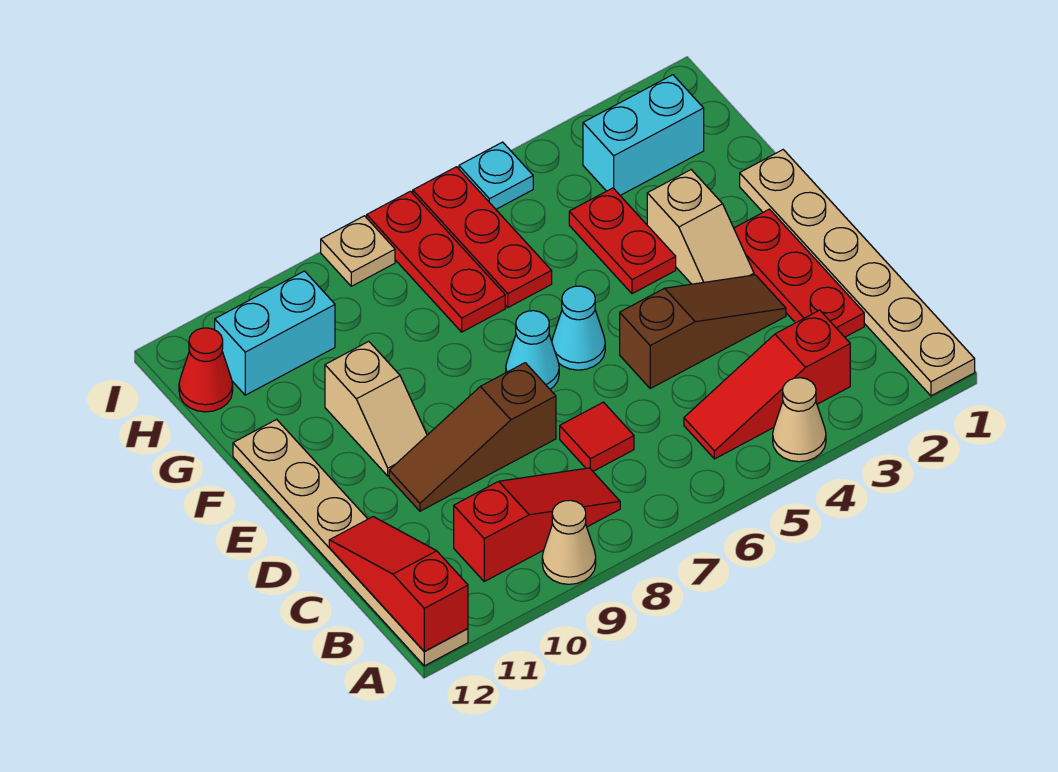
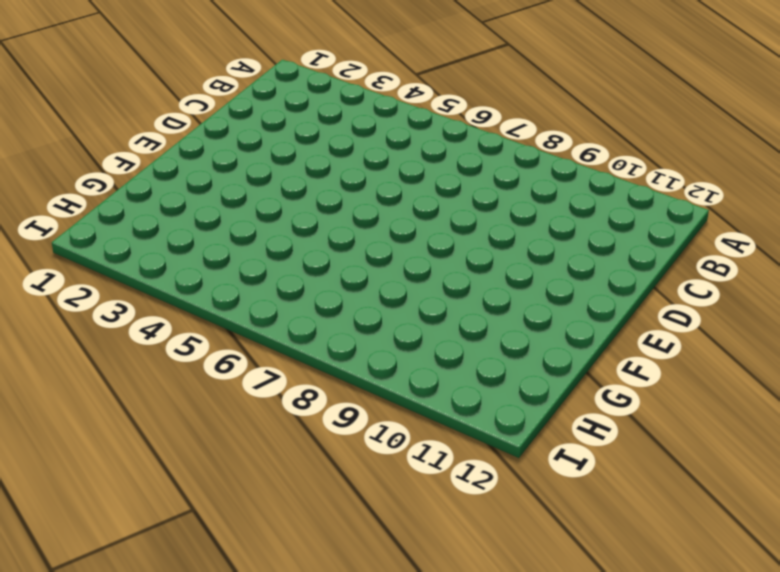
none -> tan plate A1:F1 level 1
none -> tan cone A4 level 1
none -> tan cone A9 level 1

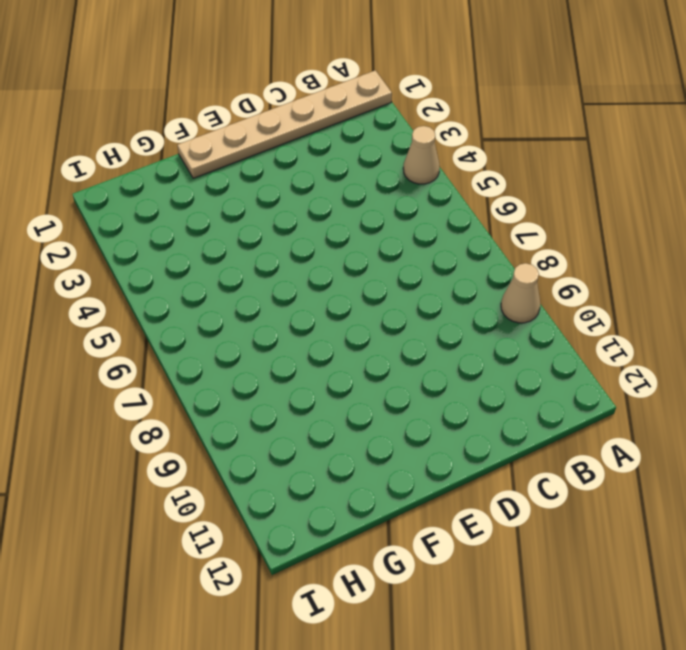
none -> tan plate A12:F12 level 1
none -> red slope B3:B5 level 1 top 3
none -> red slope B8:B10 level 1 top 10

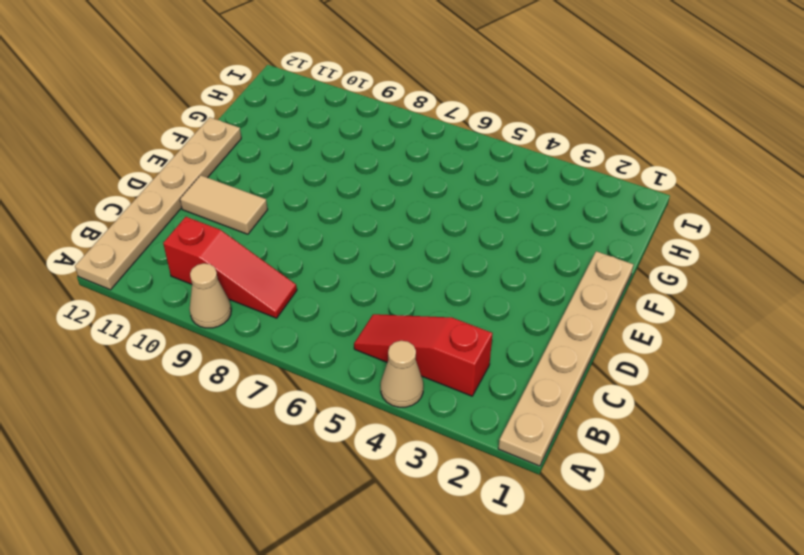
tan tile D10:D11 level 1 -> brown slope D8:D10 level 1 top 8
none -> red plate C2:E2 level 1
none -> red tile C7 level 1
none -> brown slope D3:D5 level 1 top 5

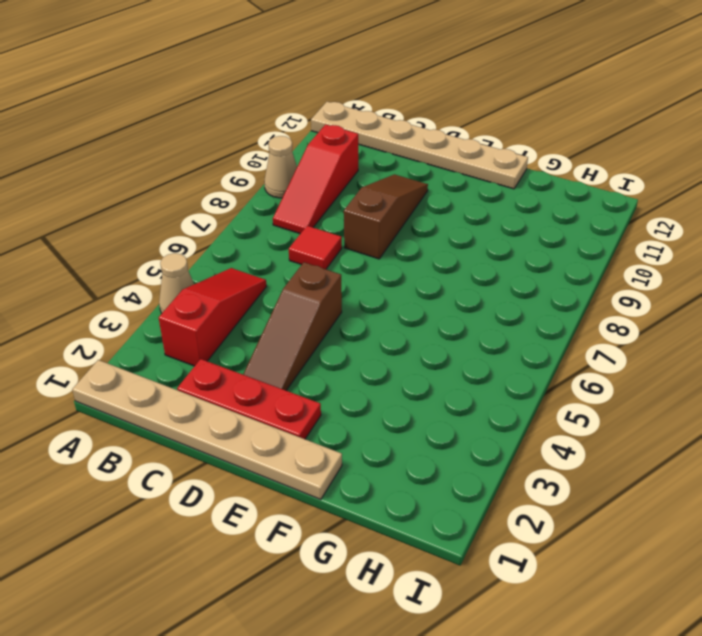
none -> tan slope E3:F3 level 1 top F
none -> cyan cone E6 level 1
none -> cyan cone E7 level 1

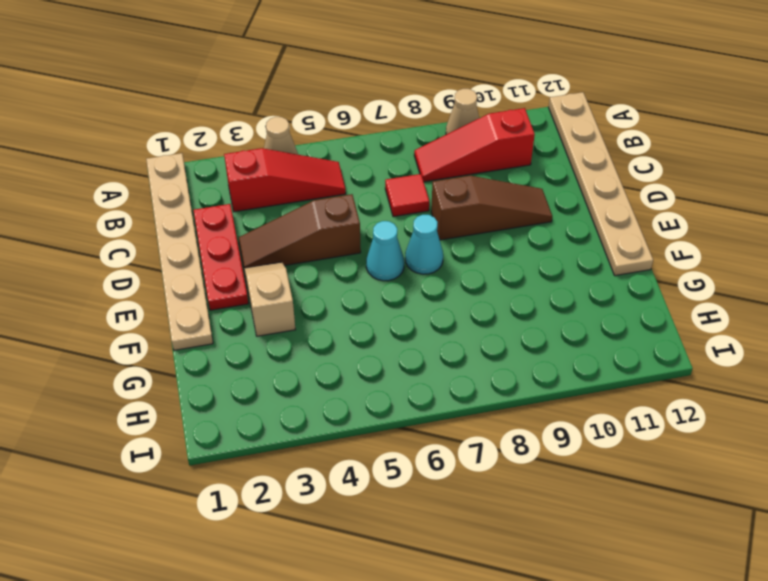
none -> tan slope E10:F10 level 1 top F
none -> red plate F4:G4 level 1
none -> red plate G6:I6 level 1

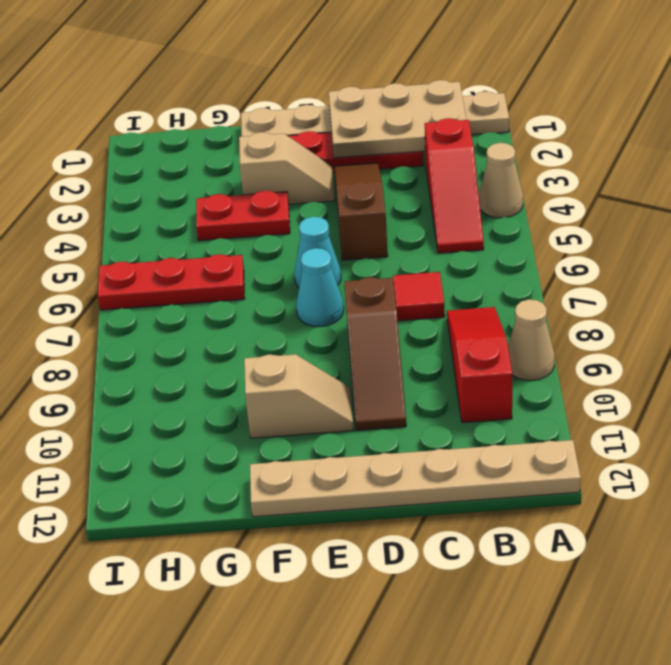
tan plate B1:D2 level 2 -> none
none -> red plate G7:I7 level 1
none -> cyan brick H2:H3 level 1
none -> cyan brick H10:H11 level 1

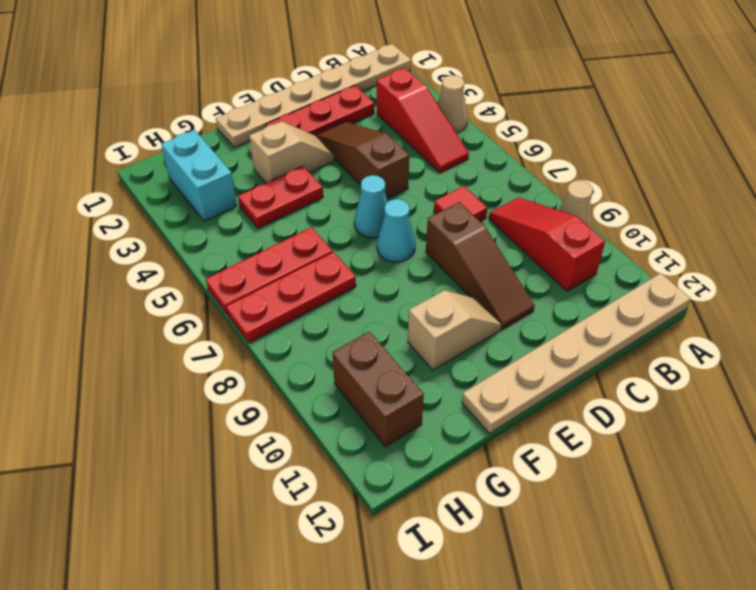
brown brick H10:H11 level 1 -> cyan brick H10:H11 level 1
none -> red cone H12 level 1
none -> cyan plate I5 level 1
none -> tan plate I8 level 1

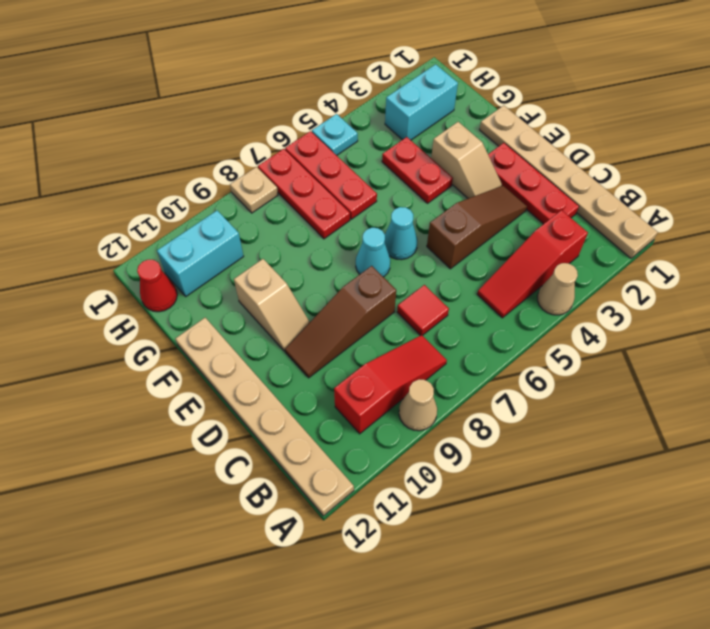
none -> red slope A12:C12 level 2 top A

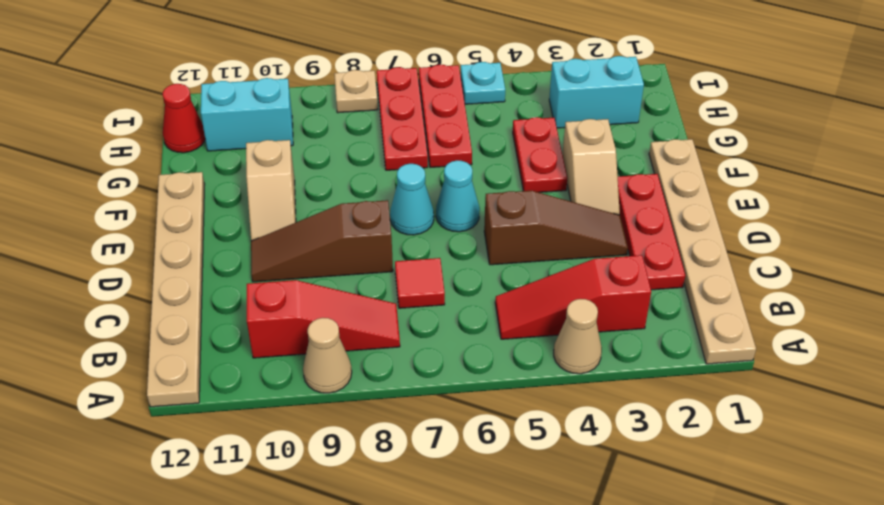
none -> red slope A12:C12 level 2 top A

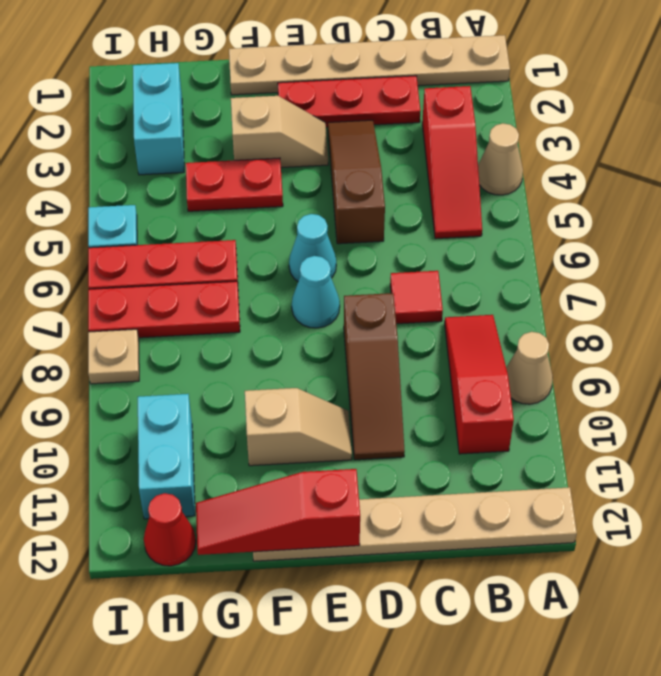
red slope E12:G12 level 2 top E -> red slope A12:C12 level 2 top A

